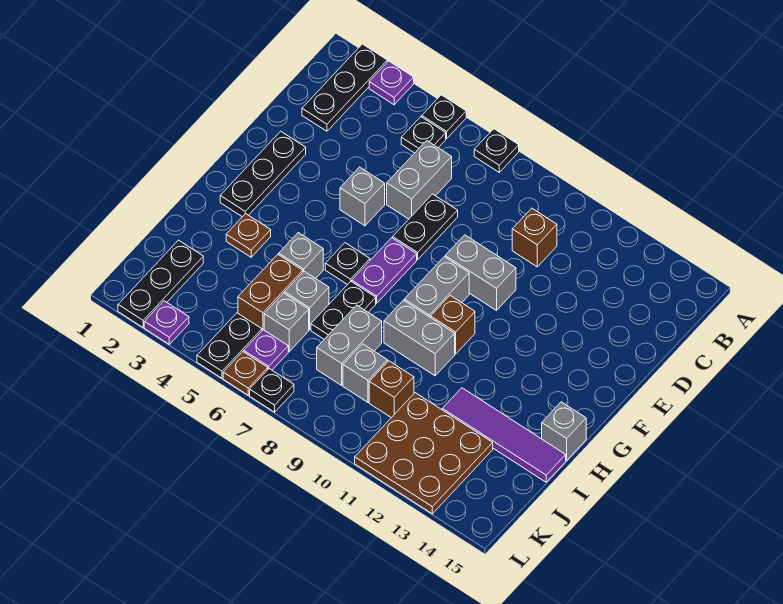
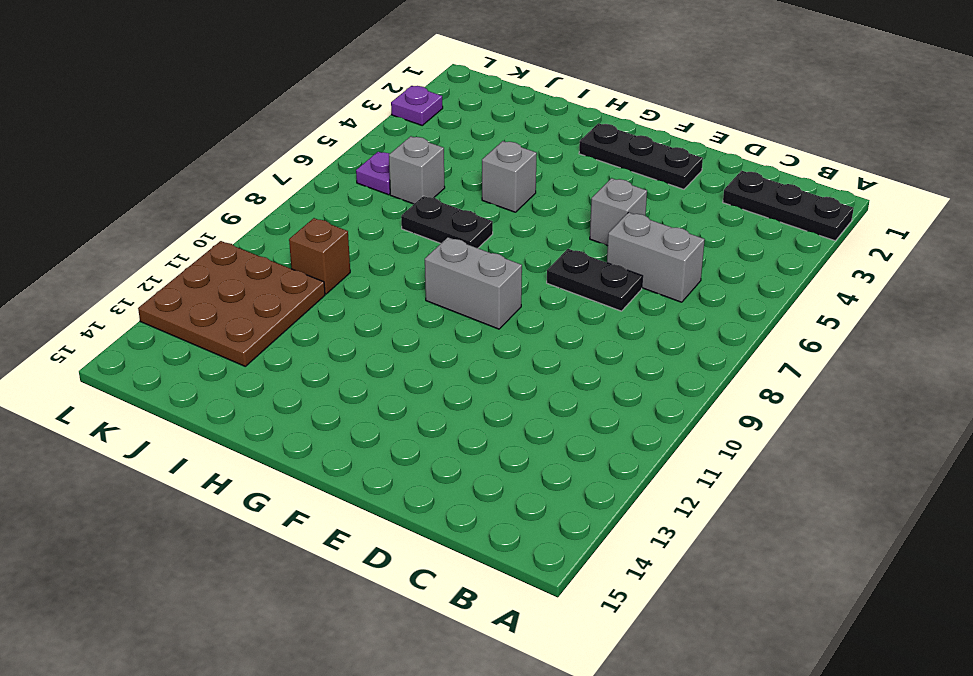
none -> purple plate A3 level 1
none -> black plate A5 level 1
none -> black plate A7 level 1
none -> black plate B5 level 1

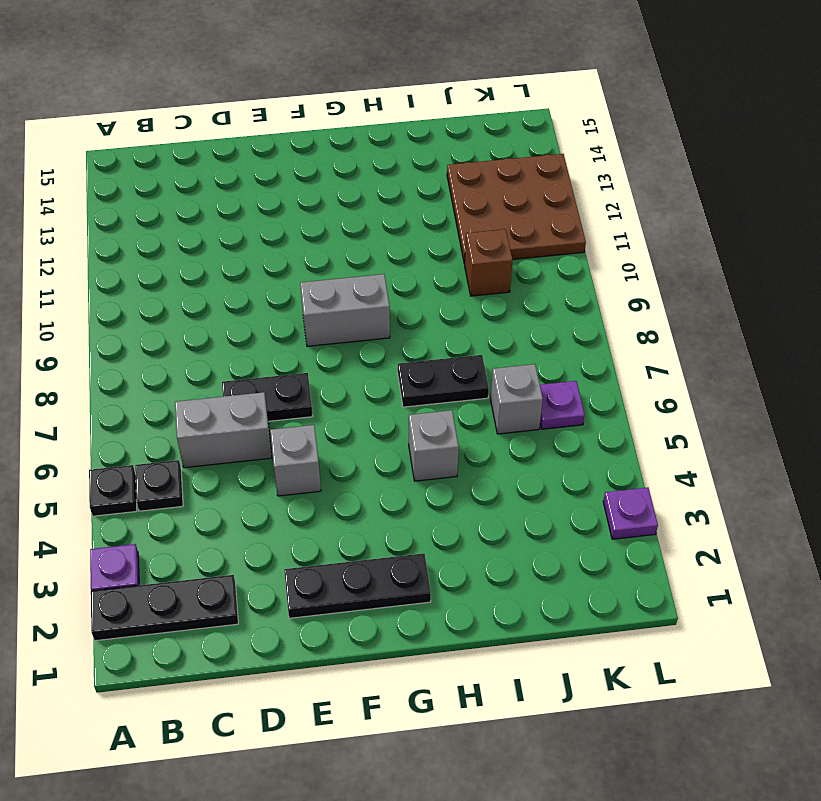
none -> black plate A7 level 1
none -> brown brick C10 level 1
none -> grey brick E9:E10 level 1
none -> purple plate F7:G7 level 1

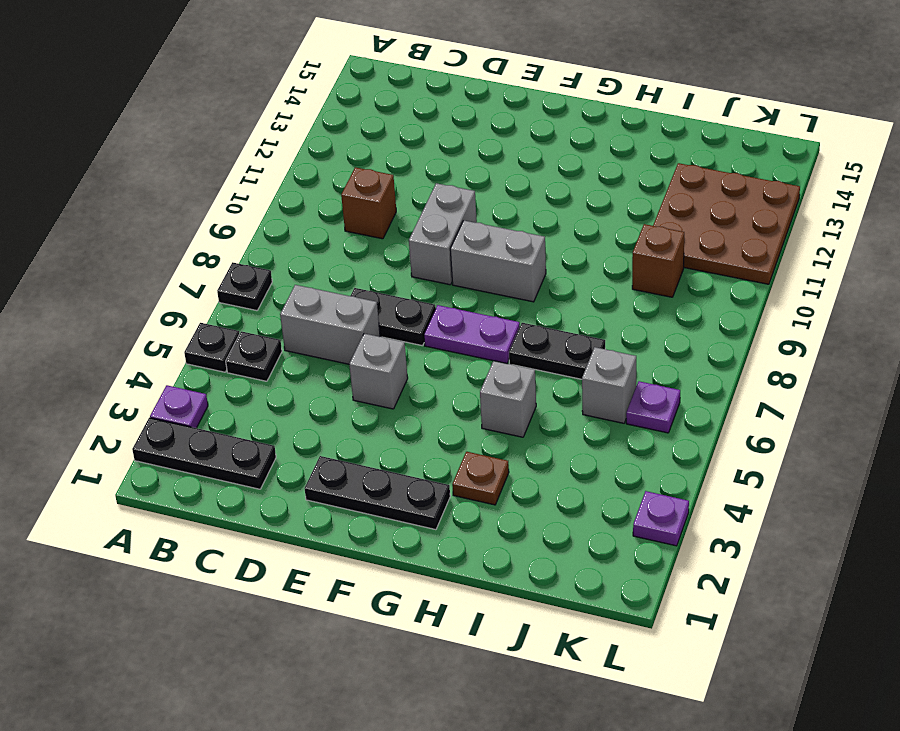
none -> black plate G6 level 1
none -> brown brick G10 level 1
none -> grey brick H9:H10 level 1
none -> grey brick H15 level 1

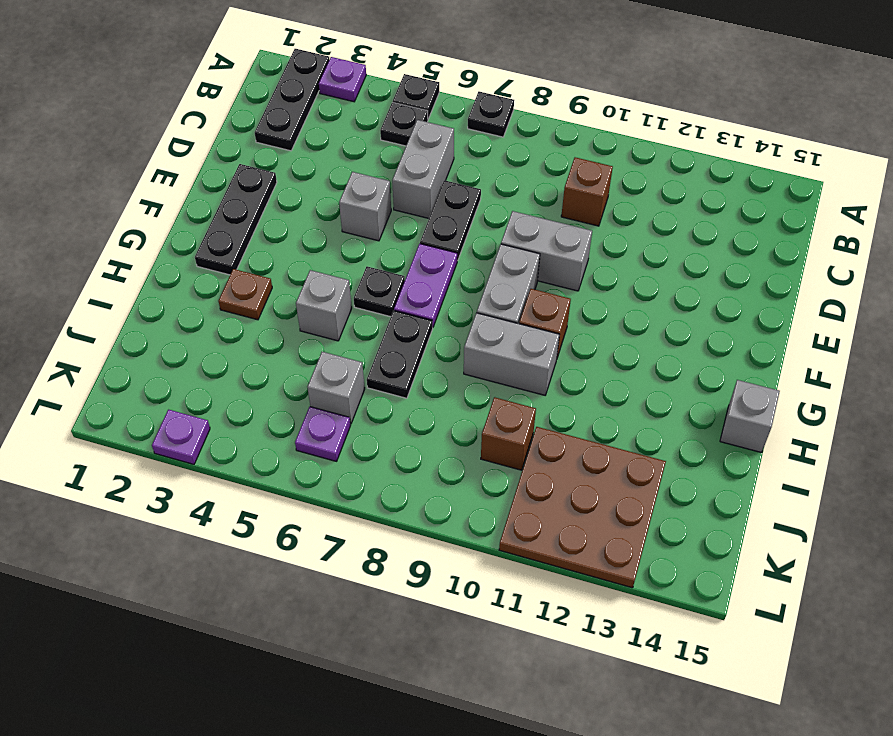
none -> brown brick I5:J5 level 1
none -> grey brick I6 level 1
none -> grey brick I8:J8 level 1
none -> purple tile I12:I15 level 1

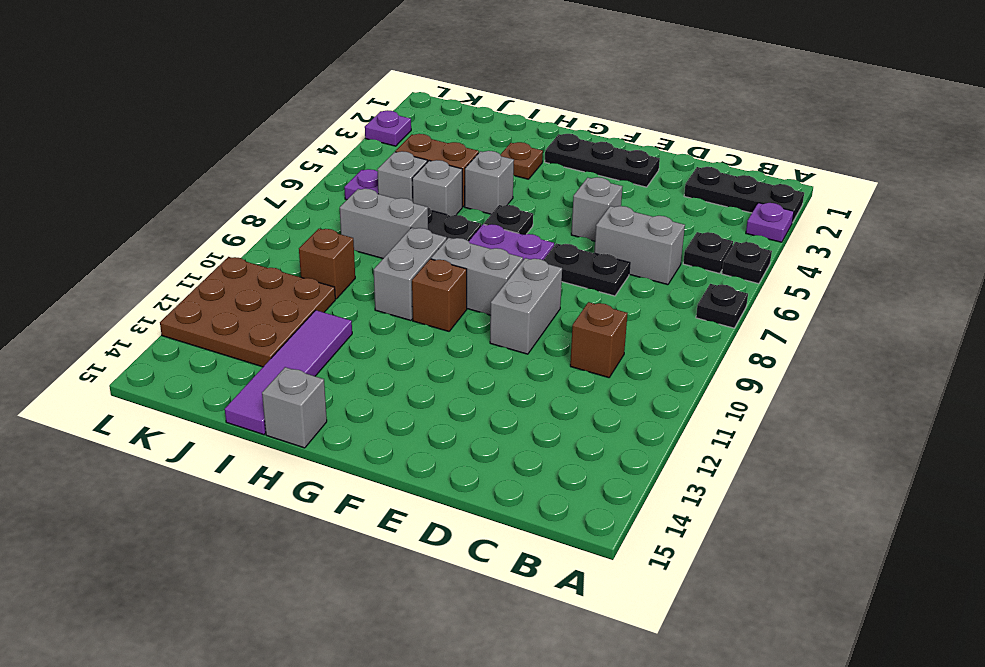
none -> black plate J2:L2 level 1
none -> grey brick J9 level 1
none -> black plate K5:L5 level 1
none -> brown plate L6 level 1

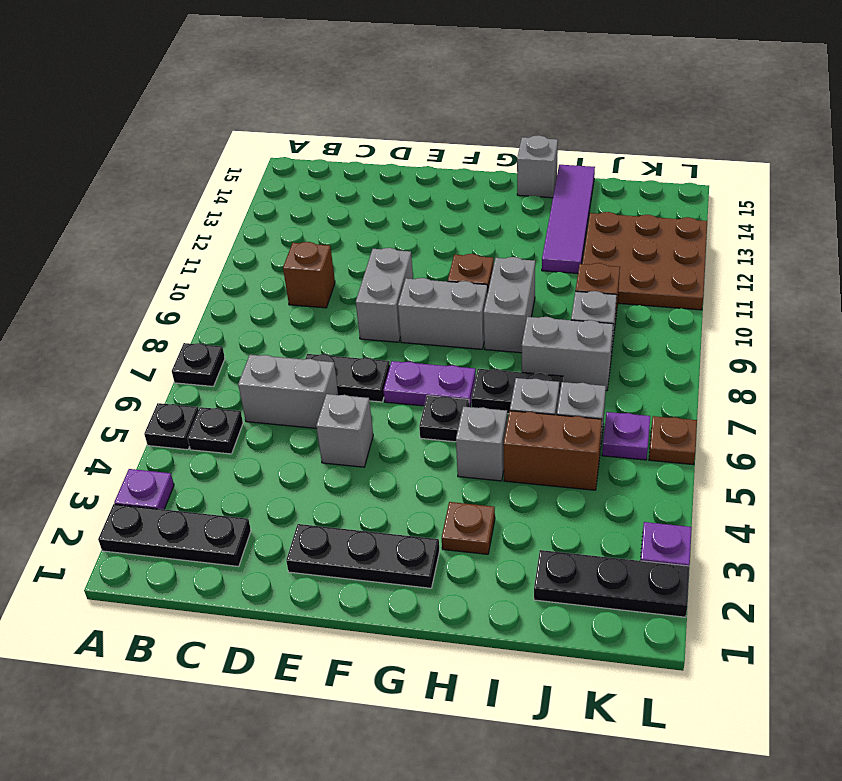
none -> black plate K5:L5 level 1
none -> black plate L7 level 1

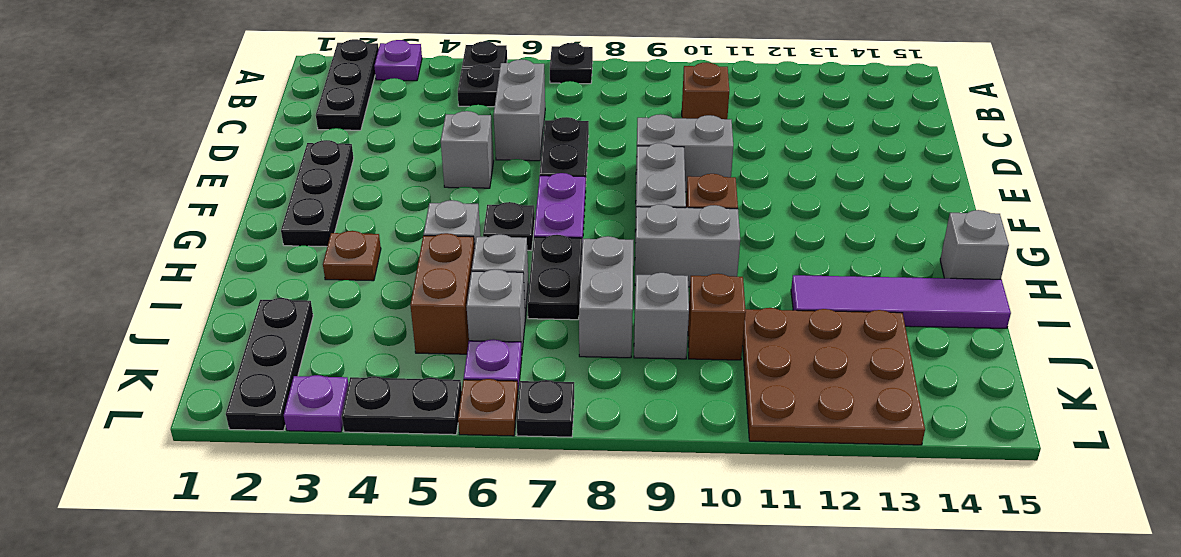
black plate L4:L5 level 1 -> black plate K5:L5 level 1

